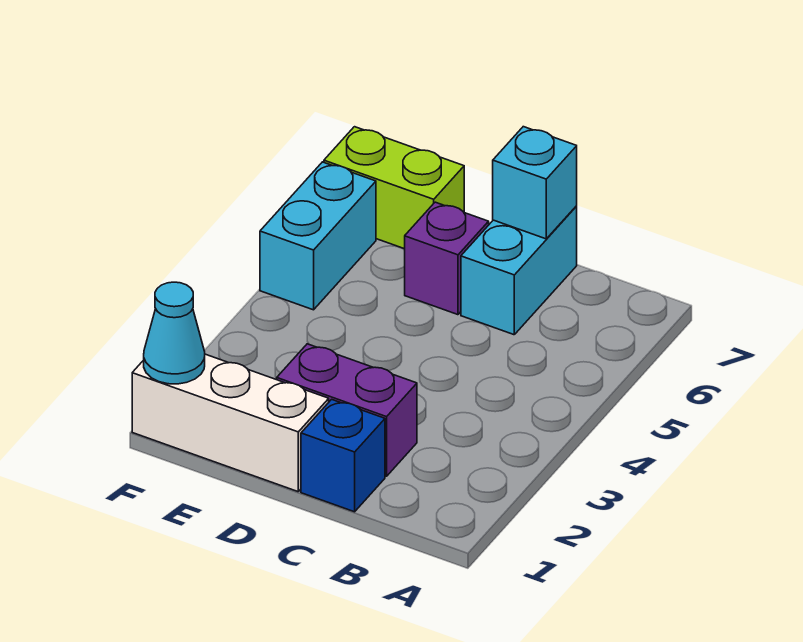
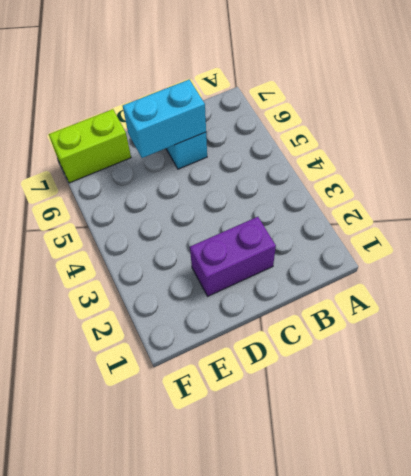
cyan brick C6:D6 level 2 -> cyan brick F5:F6 level 1
none -> blue brick C1 level 1
none -> white brick D1:F1 level 1

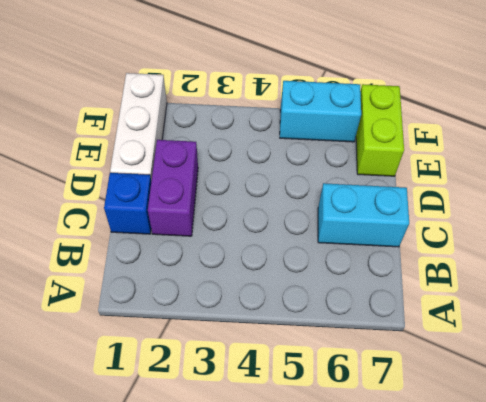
none -> purple brick D6 level 1
none -> cyan brick C7 level 2

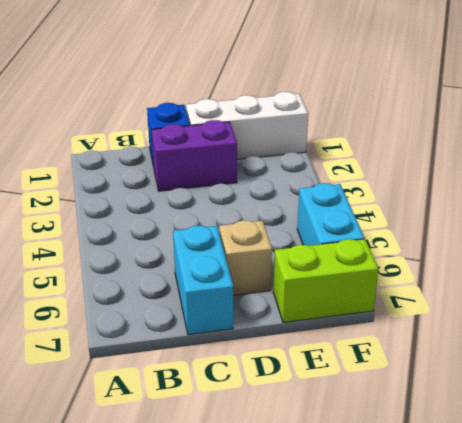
tan brick D6 level 1 -> purple brick D6 level 1
none -> cyan brick C7 level 2
none -> cyan cone F1 level 2

